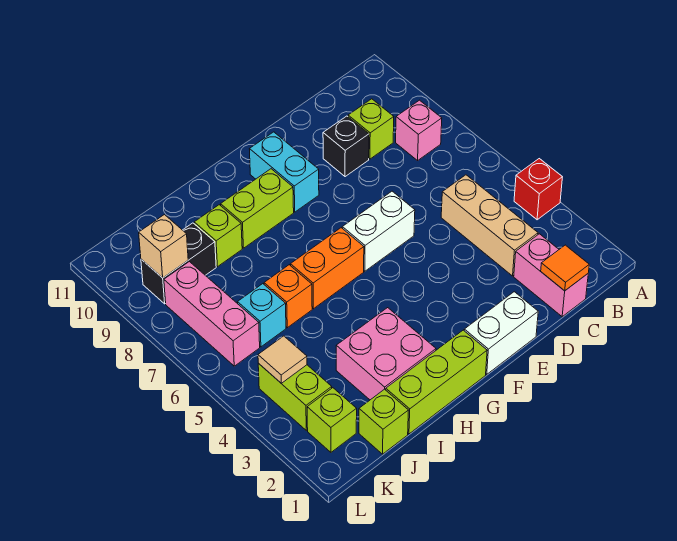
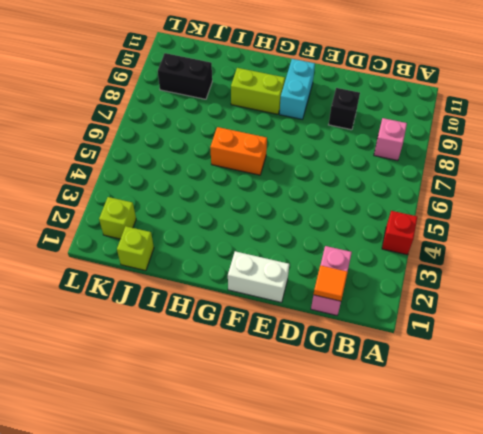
none -> tan brick C3:C5 level 1
none -> lime brick C9 level 1
none -> white brick E6:F6 level 1

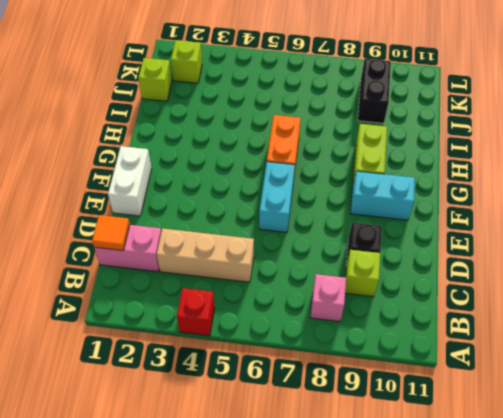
cyan brick E6:F6 level 1 -> white brick E6:F6 level 1
none -> lime brick G1:I1 level 1
none -> pink brick H2:I3 level 1
none -> orange brick I6 level 1

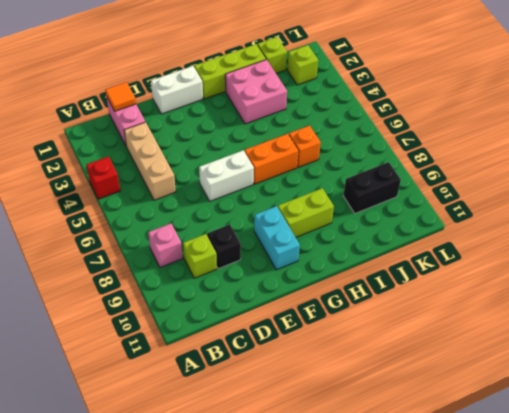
none -> lime brick I9 level 1
none -> cyan brick J6 level 1
none -> lime brick K3:K4 level 1

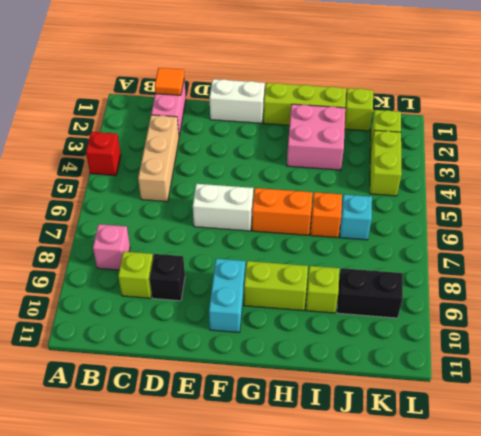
none -> pink brick K6:K8 level 1
none -> tan tile K4 level 2
none -> tan brick K9 level 2

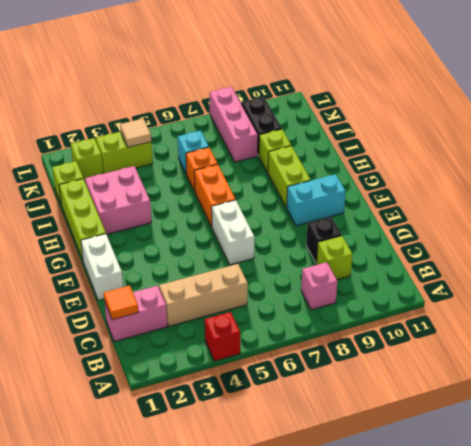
pink brick J8:L8 level 1 -> pink brick K6:K8 level 1
none -> tan brick K9 level 2

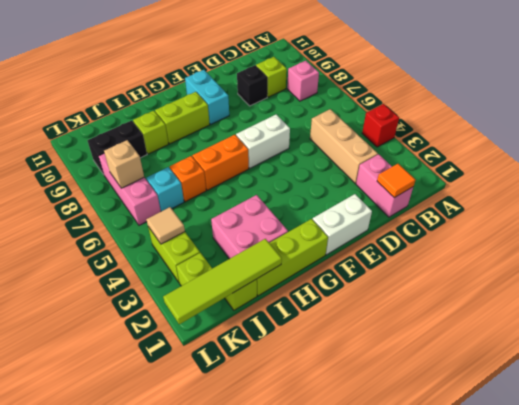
lime tile I1:L1 level 2 -> none
tan brick K7 level 2 -> tan brick K9 level 2

